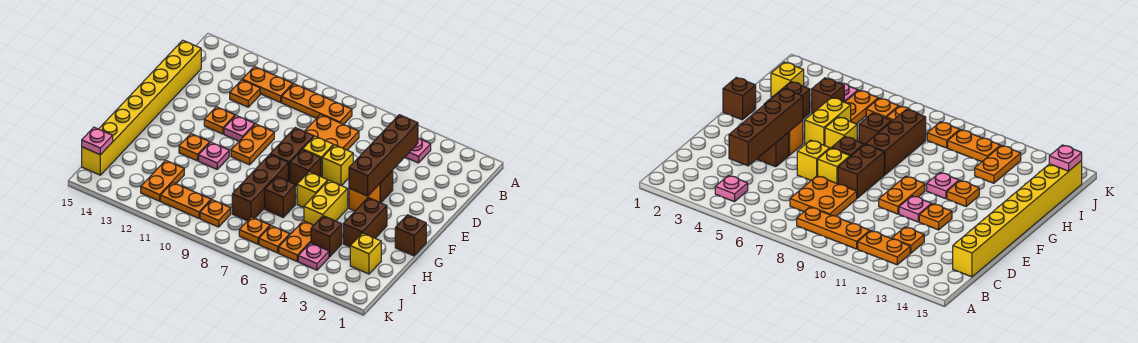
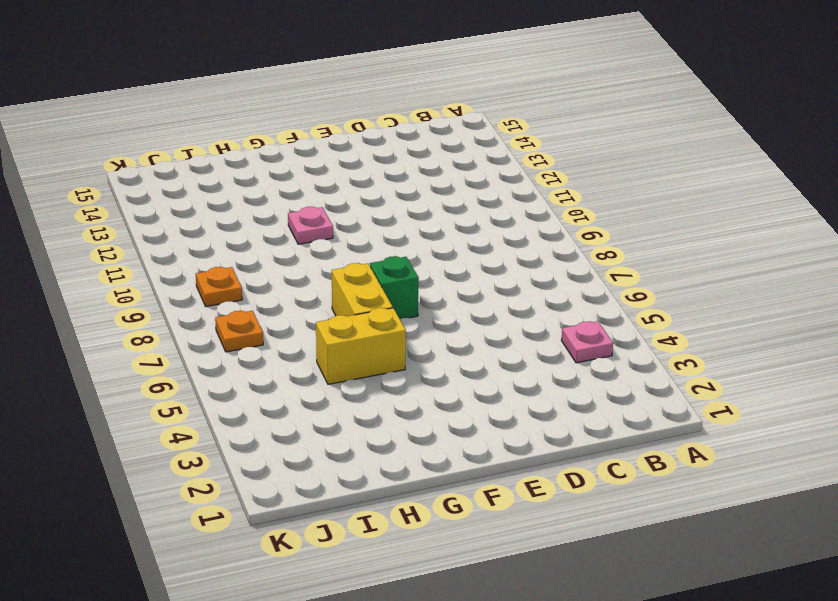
green brick F7 level 1 -> brown brick F7 level 1
yellow brick G6:G7 level 1 -> yellow brick G6 level 1
none -> orange plate B8:B10 level 1
none -> orange plate B11:B12 level 1
none -> orange plate C7:D8 level 1
none -> orange plate C12 level 1

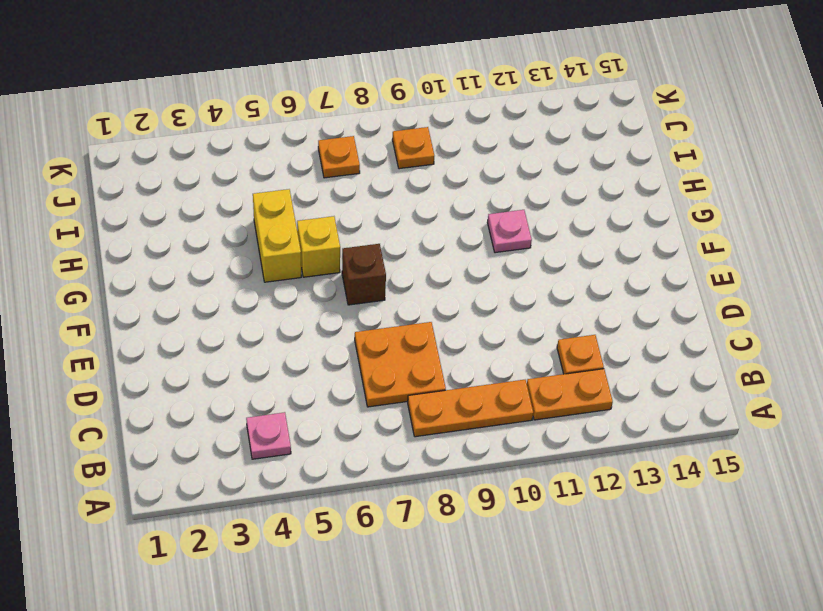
none -> yellow brick C15:J15 level 1
none -> brown brick E4 level 1
none -> yellow brick E6 level 1
none -> yellow brick E7 level 1

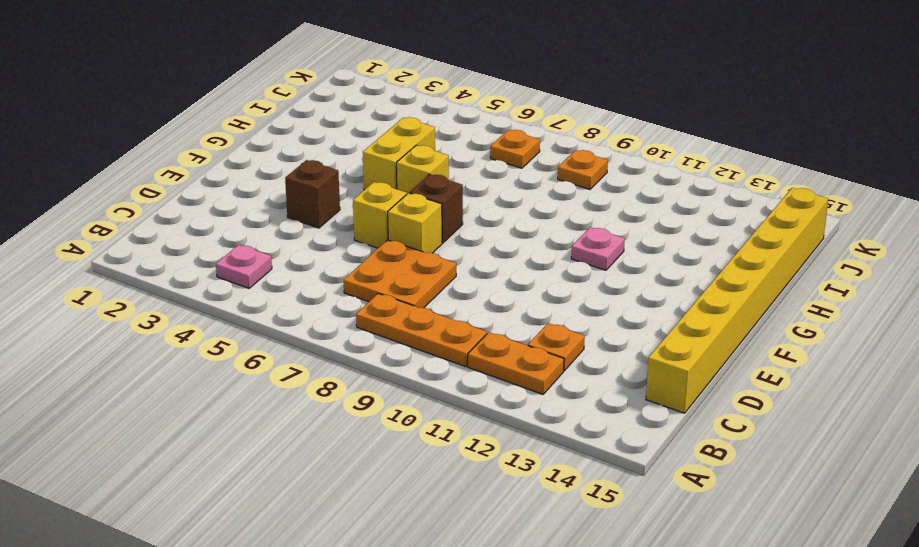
none -> brown brick E8:F8 level 1
none -> orange plate E10:F10 level 1
none -> pink plate E11 level 1
none -> orange plate E12 level 1

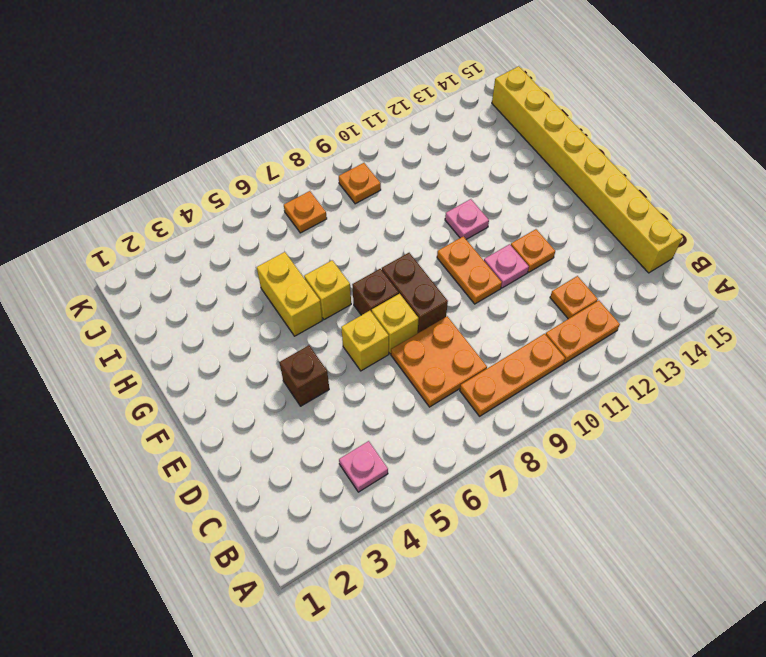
none -> orange brick F4 level 1
none -> brown brick G1 level 1
none -> brown brick G3:H3 level 1
none -> brown brick G8:I8 level 1

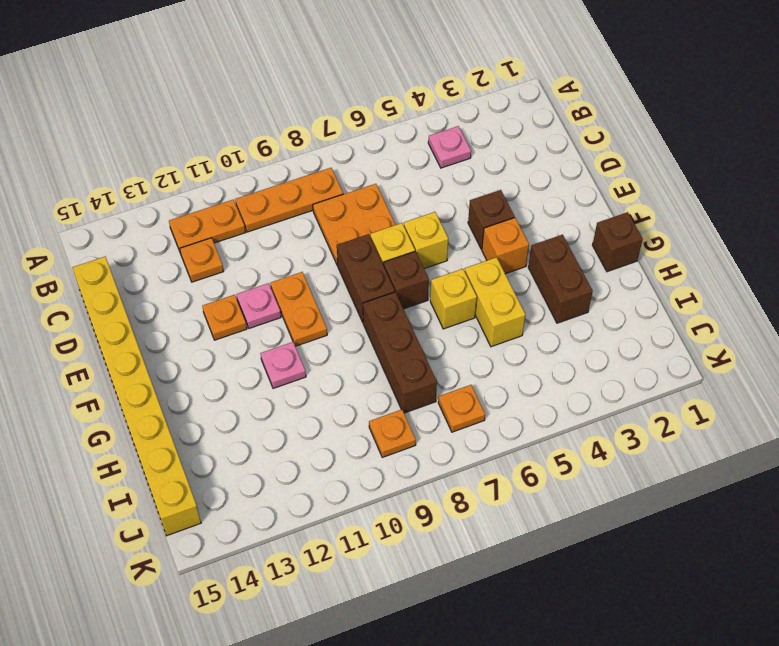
none -> orange plate G12 level 1
none -> brown brick H7 level 1
none -> yellow brick I2 level 1
none -> brown brick I4 level 1

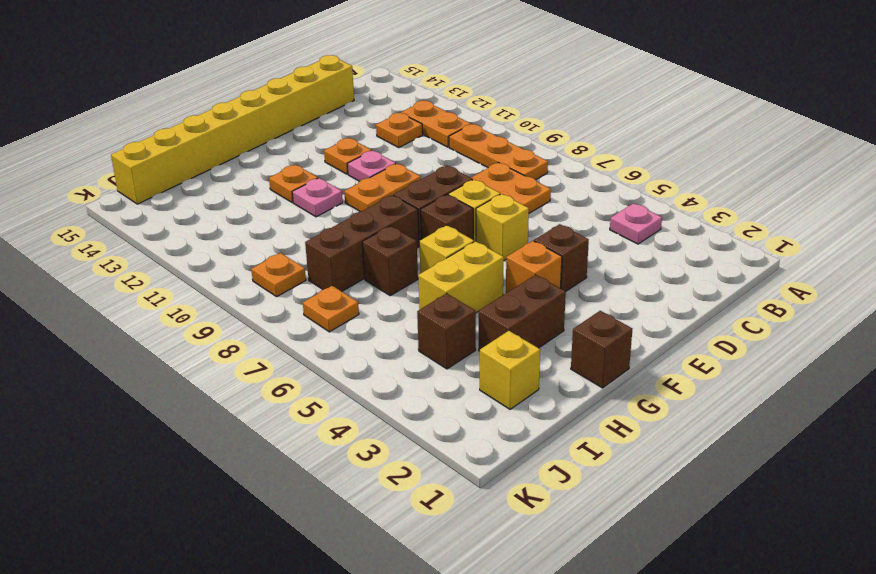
none -> orange plate I5:J5 level 1
none -> orange plate I12:J12 level 1
none -> pink plate J4 level 1
none -> orange plate J6 level 1

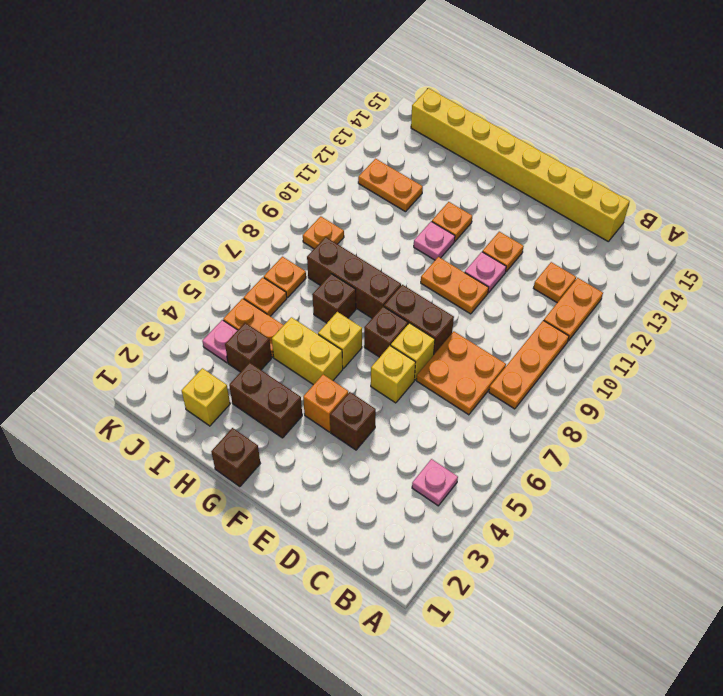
none -> orange plate J10:J11 level 1
none -> brown brick C4:F4 level 2
none -> pink plate J15 level 2

